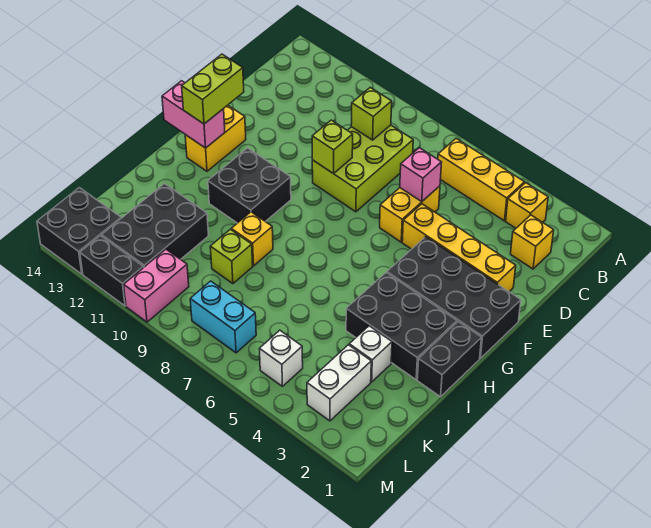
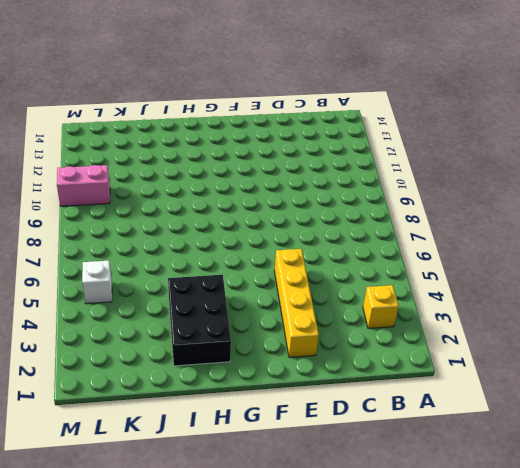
none -> yellow brick B4:B6 level 1
none -> yellow brick C2 level 1
none -> lime brick C8:E9 level 1

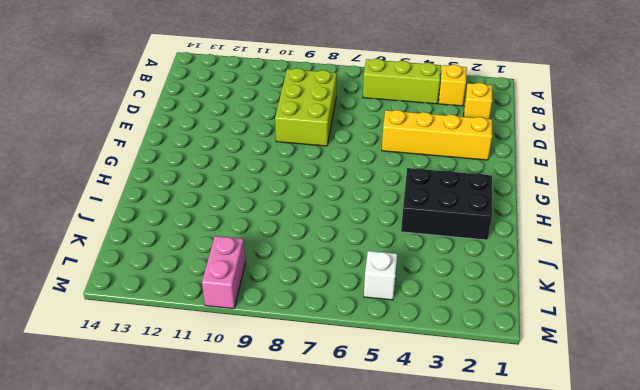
lime brick B4:B6 level 1 -> yellow brick B4:B6 level 1
none -> yellow brick D6:E6 level 1
none -> black brick F1:G4 level 1
none -> yellow brick F13:G13 level 1

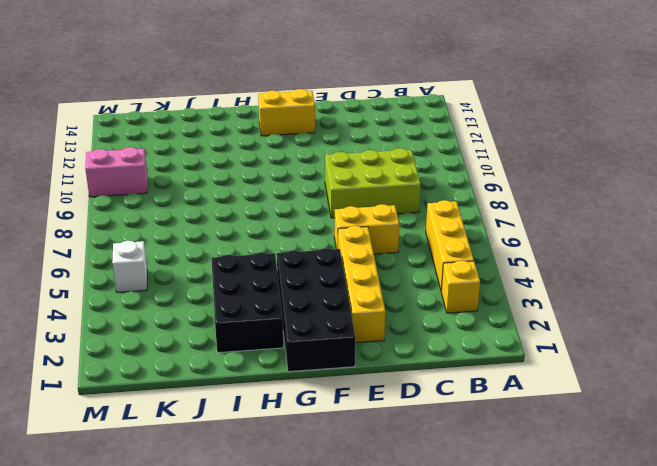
none -> yellow brick C2 level 1
none -> black brick G10:H11 level 1
none -> black brick H1:I1 level 1

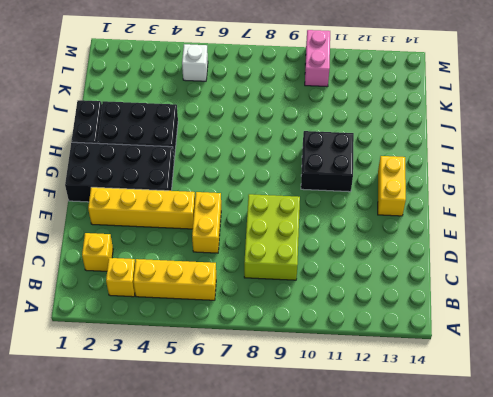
none -> yellow brick I9 level 1
none -> white brick J3 level 1
none -> lime brick J9 level 1

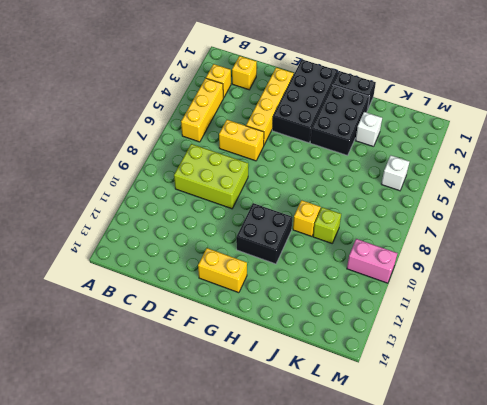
none -> black brick J11:L12 level 1
none -> white brick K3:L3 level 1
none -> cyan brick L7:L8 level 1

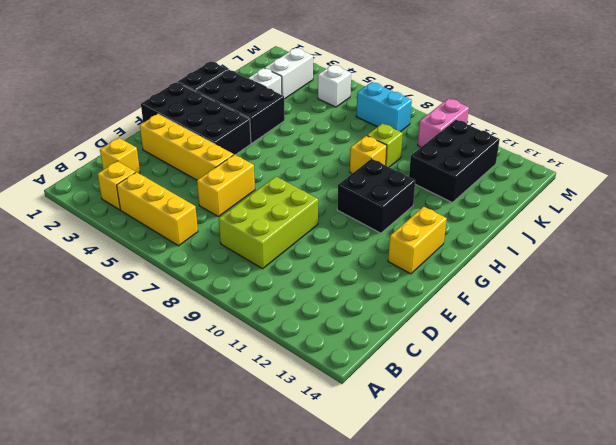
none -> black brick L13:M14 level 1
none -> black brick M11:M12 level 1
none -> lime brick C9 level 2

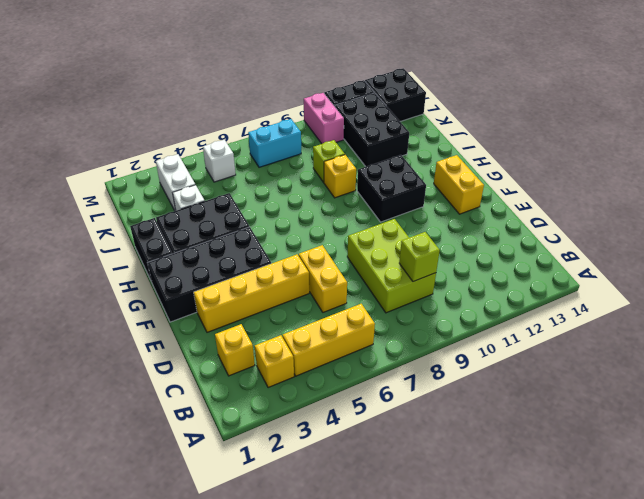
none -> pink brick D6 level 2
none -> lime brick E9 level 2
none -> pink brick G13:G14 level 2

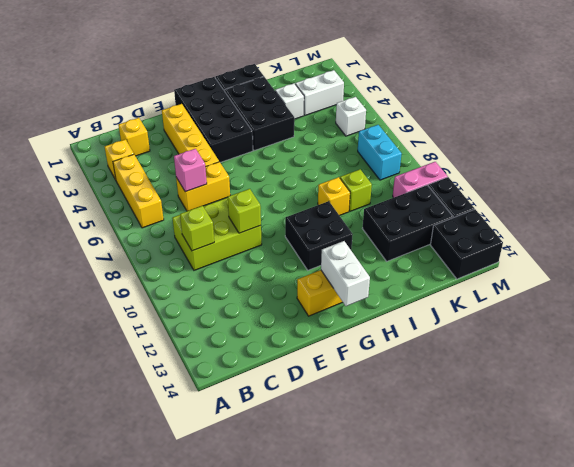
white brick G13:G14 level 2 -> pink brick G13:G14 level 2
none -> lime brick F13:G13 level 3

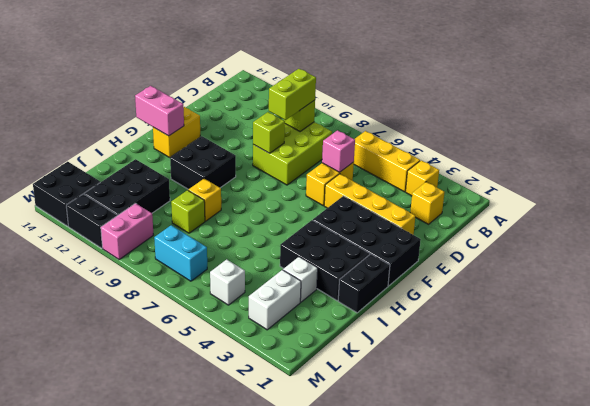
lime brick C9:D9 level 3 -> lime brick F13:G13 level 3

